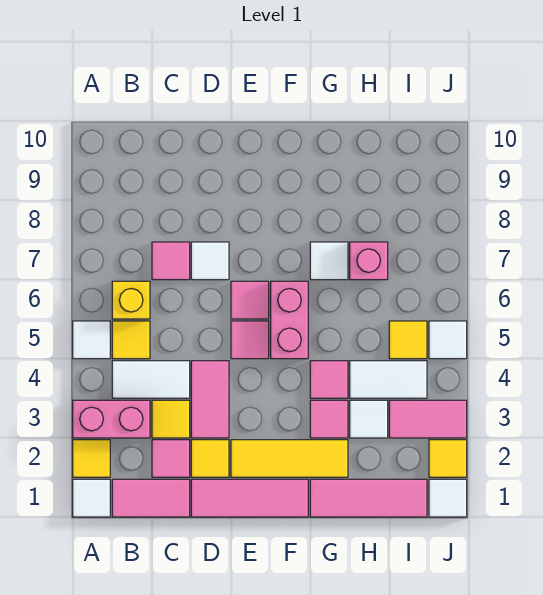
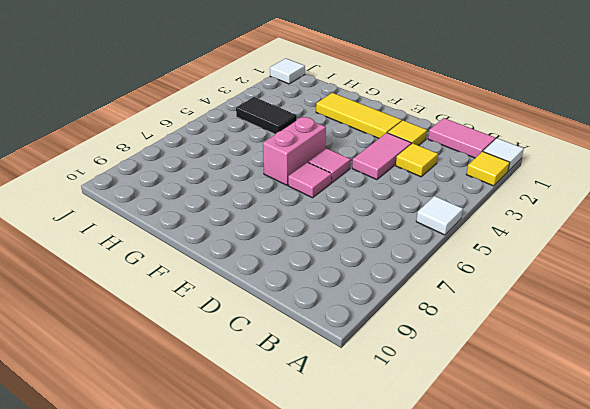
black tile H4:I4 level 1 -> white tile H4:I4 level 1
none -> pink brick A3:B3 level 1
none -> white tile B4:C4 level 1
none -> yellow tile B5 level 1
none -> yellow brick B6 level 1

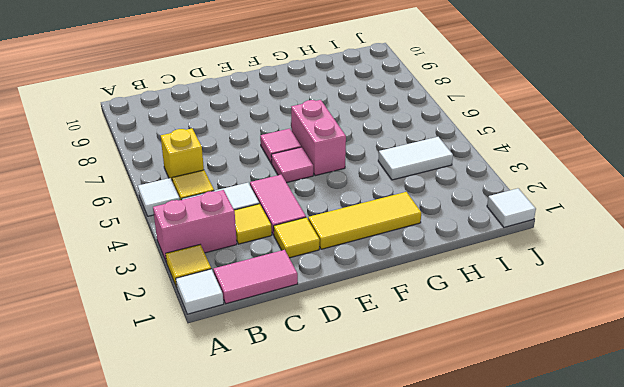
none -> pink tile C2 level 1
none -> pink tile C7 level 1
none -> pink tile D1:F1 level 1
none -> white tile D7 level 1

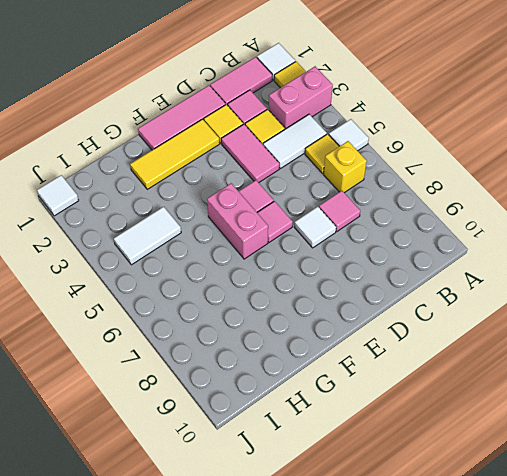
none -> pink tile G1:I1 level 1
none -> pink tile G3 level 1
none -> pink tile G4 level 1
none -> white tile G7 level 1

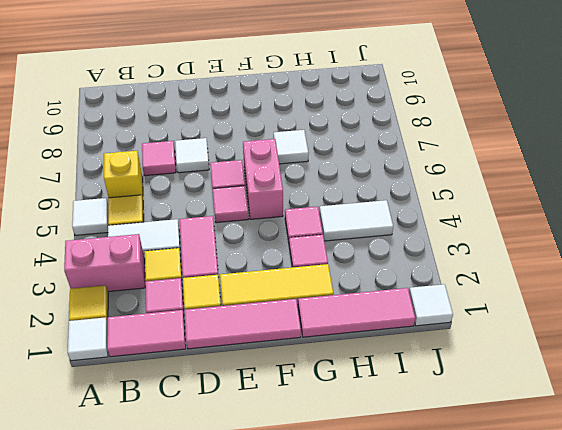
none -> white tile H3 level 1
none -> pink brick H7 level 1
none -> pink tile I3:J3 level 1
none -> yellow tile I5 level 1

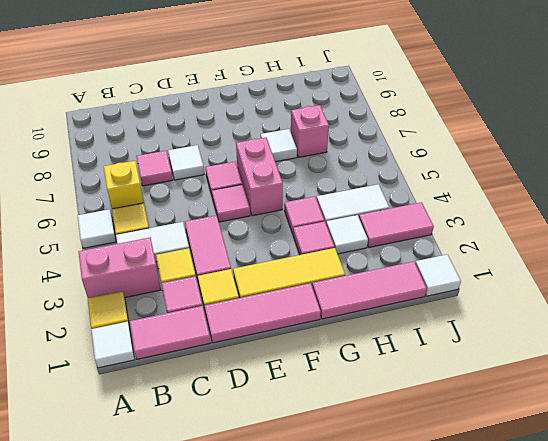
none -> yellow tile I5 level 1
none -> yellow tile J2 level 1
none -> white tile J5 level 1

